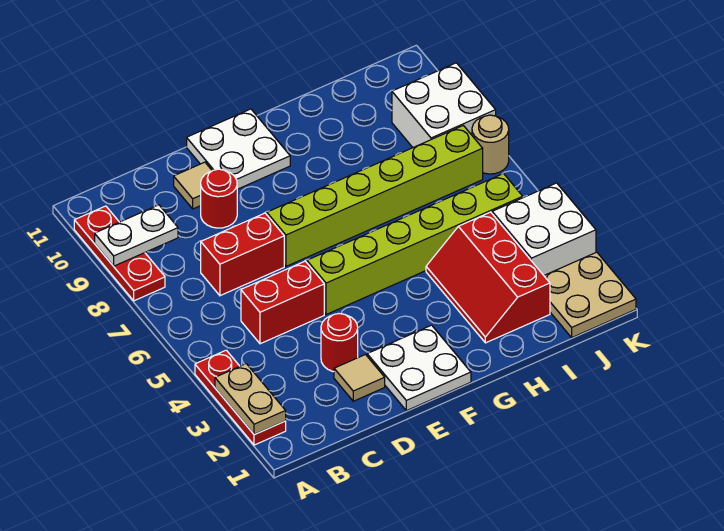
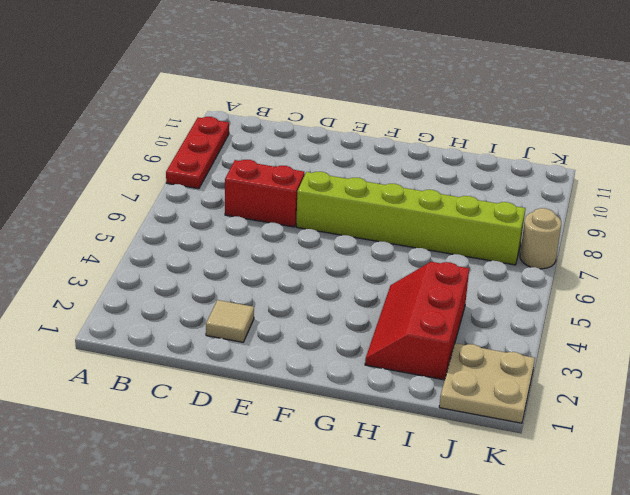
none -> red plate A2:A4 level 1
none -> red brick C5:D5 level 1
none -> red round brick D3 level 1

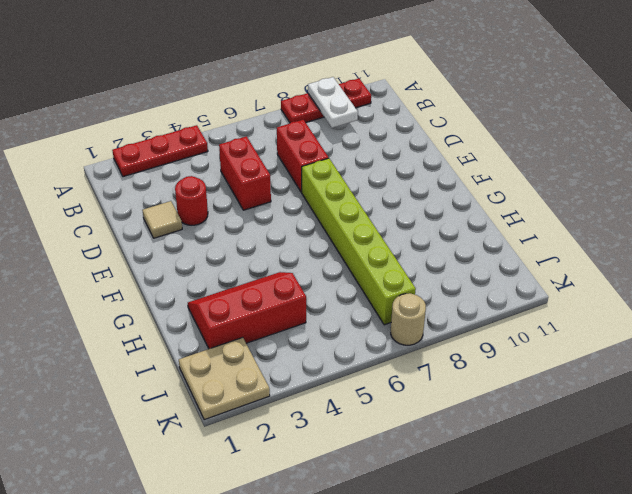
none -> red round brick D9 level 1
none -> tan tile D10 level 1
none -> white plate E1:F2 level 1

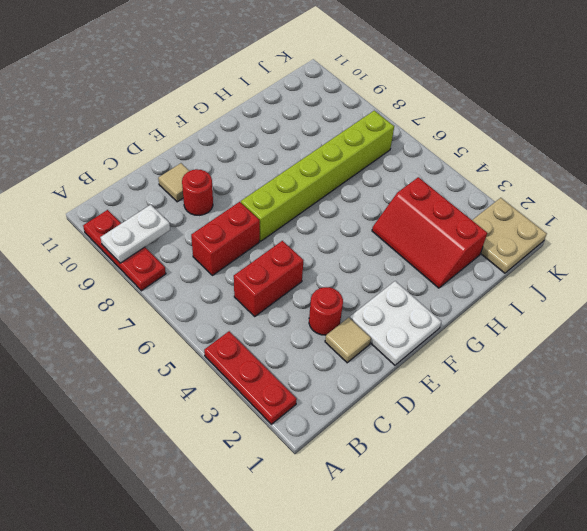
none -> lime brick E5:J5 level 1
none -> white plate E10:F11 level 1
none -> white brick J3:K4 level 1

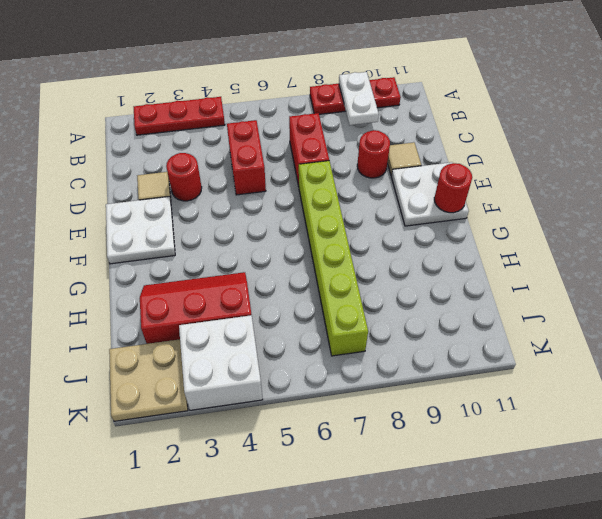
red round brick F11 level 2 -> none
none -> lime brick E5:J5 level 1
none -> white brick J8:K9 level 1
none -> tan round brick K7 level 1

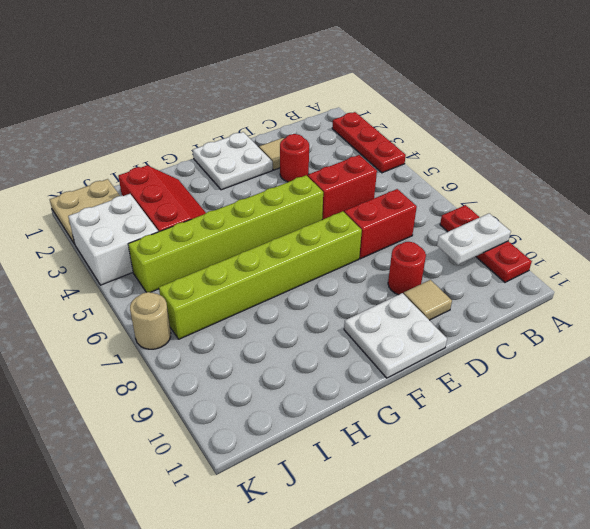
none -> white brick J8:K9 level 1
none -> tan plate A2:A3 level 2

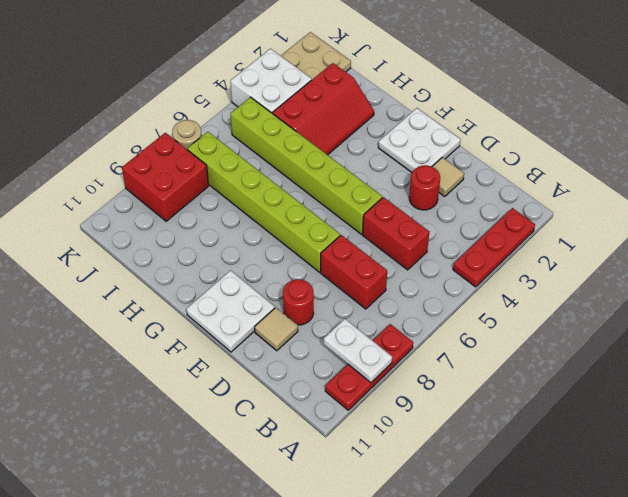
red brick J8:K9 level 1 -> white brick J8:K9 level 1
none -> tan plate A2:A3 level 2

